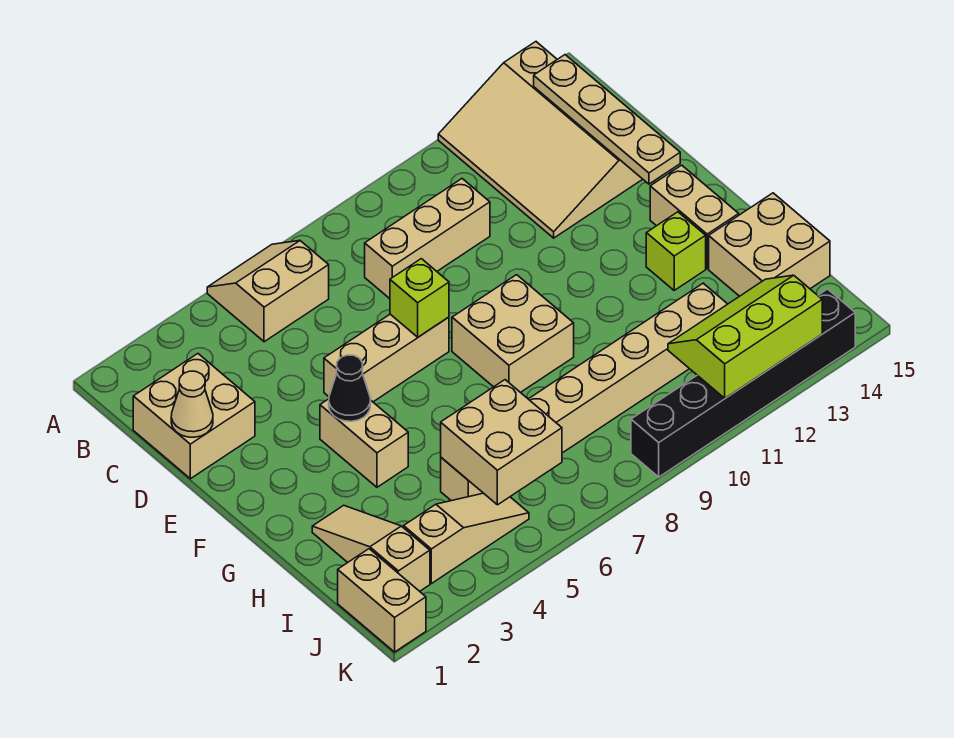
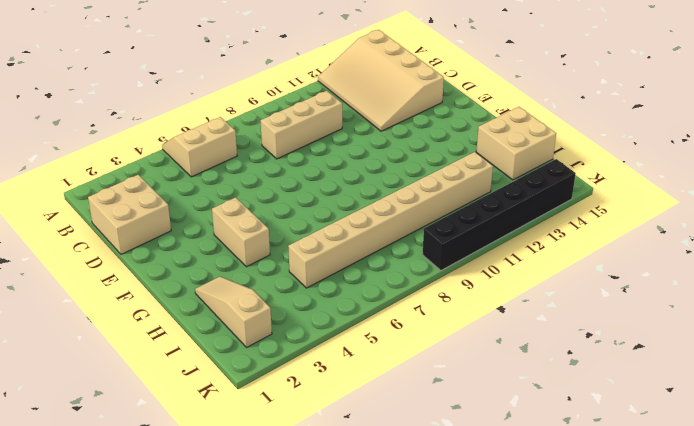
none -> tan brick E5:E7 level 1
none -> tan brick F8:G9 level 1
none -> tan brick F14:G14 level 1

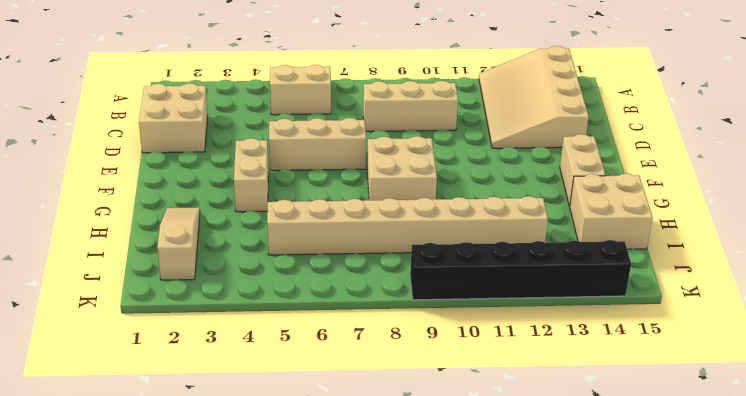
none -> lime brick G13 level 1
none -> tan brick J1:K1 level 1
none -> tan slope J3:J5 level 1 top 3

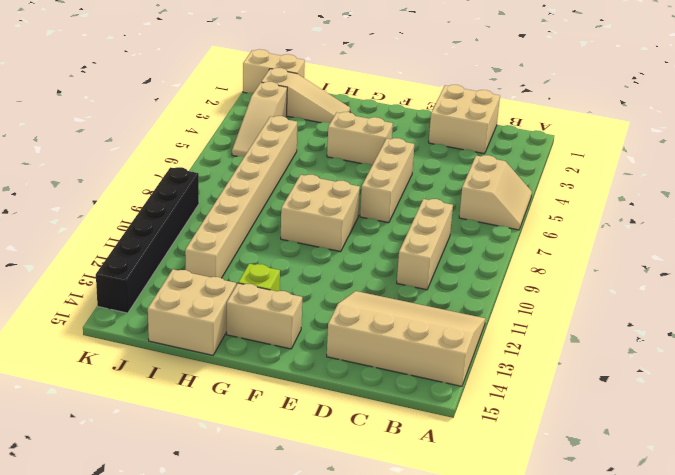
none -> tan plate B14:E14 level 2
none -> tan cone D1 level 2
none -> lime brick E7 level 2

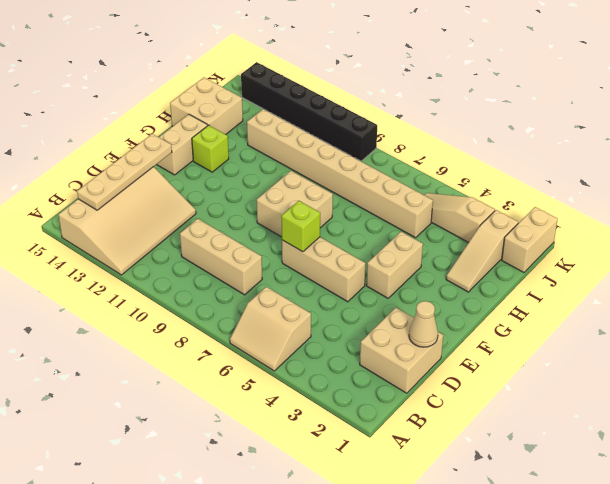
none -> black cone F4 level 2
none -> tan brick I5:J6 level 2
none -> lime slope J11:K13 level 2 top K

